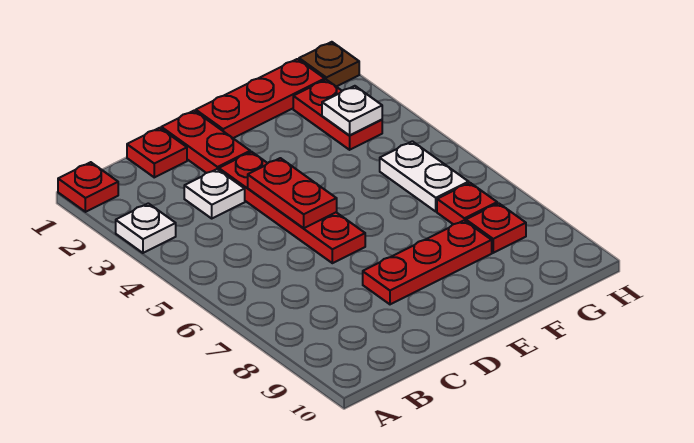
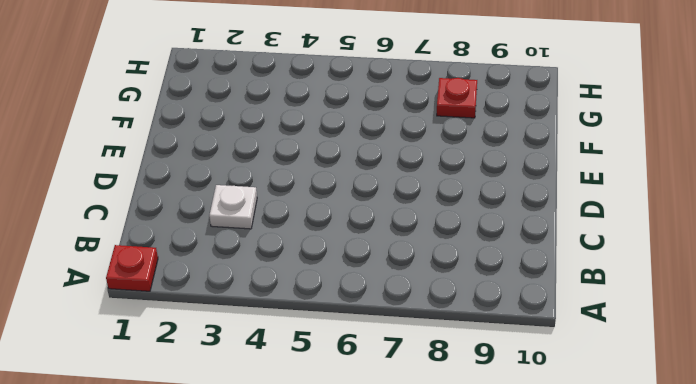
none -> white plate A3 level 1
none -> red plate C1 level 1
none -> red plate D1:D2 level 1

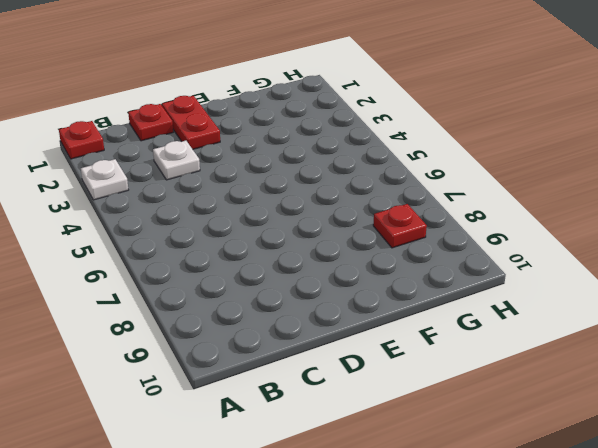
none -> red plate D3:D6 level 1
none -> red plate D8:F8 level 1
none -> red plate E1:G1 level 1

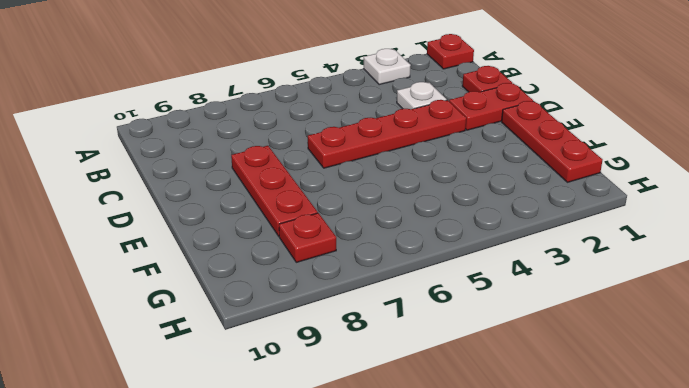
none -> red plate G2:G3 level 1
none -> white plate G5:G6 level 1
none -> red plate G7 level 1

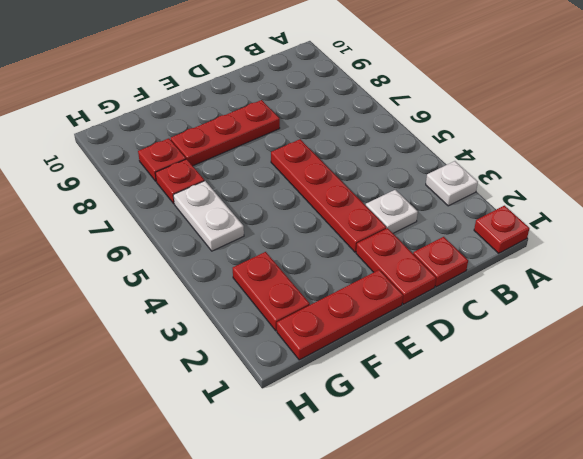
none -> brown plate H1 level 1
none -> red plate D4:D5 level 2
none -> white plate G3 level 2

